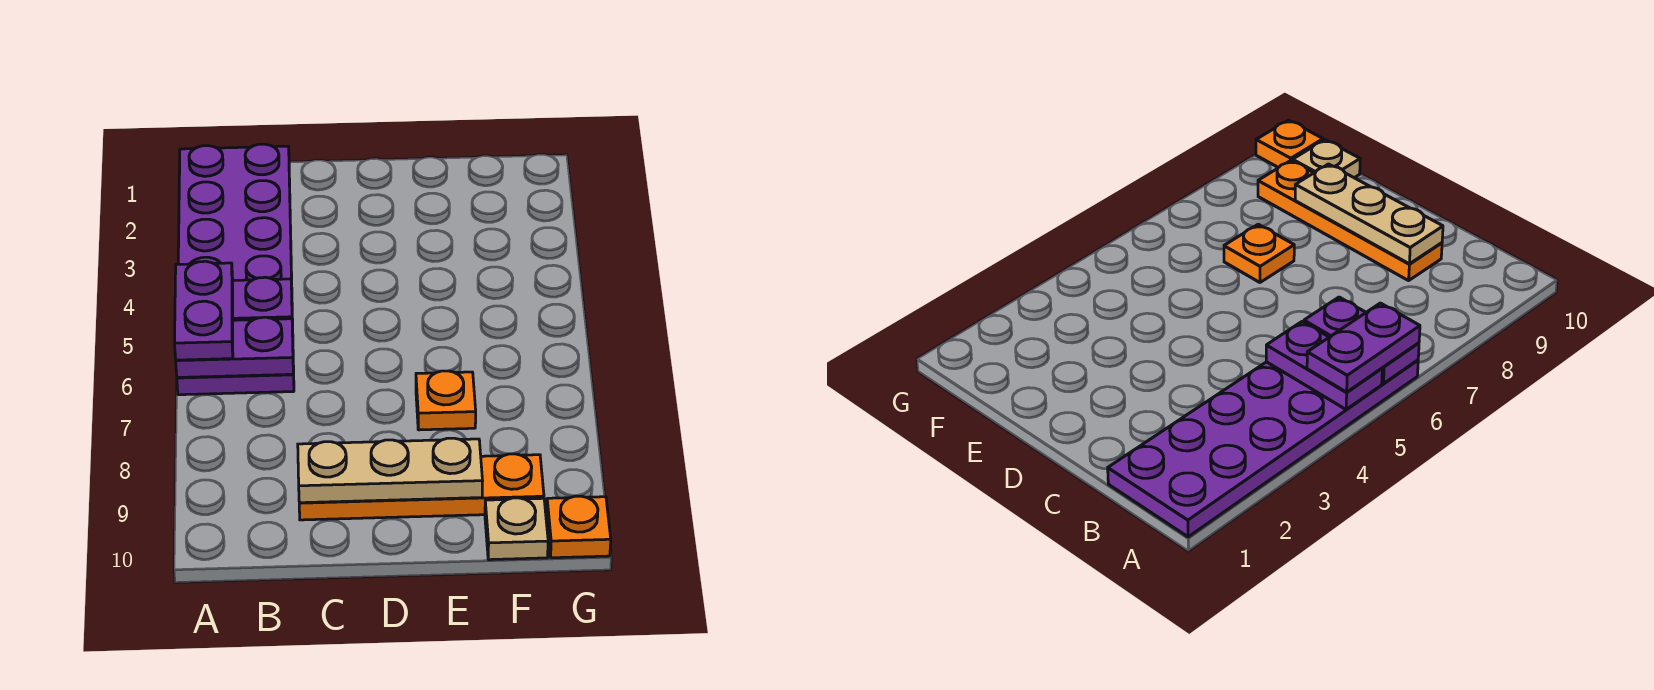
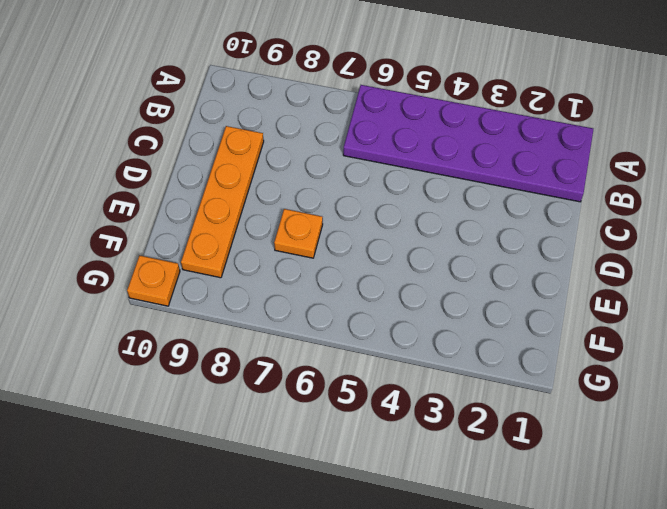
none -> tan plate F10 level 1
none -> purple plate A5:B5 level 2

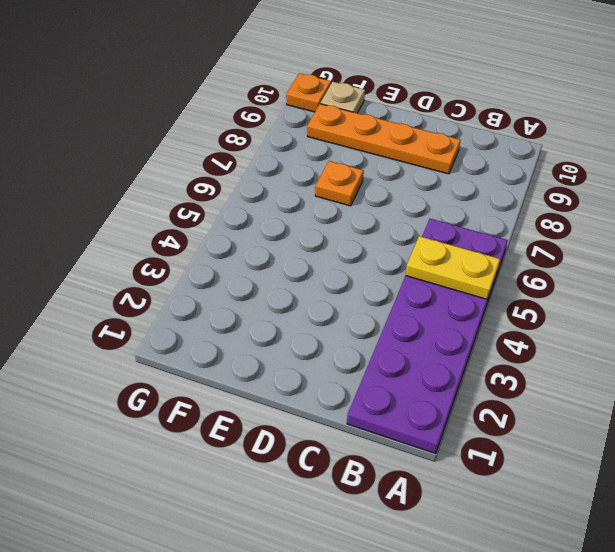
yellow plate A5:B5 level 2 -> purple plate A5:B5 level 2
none -> purple plate A6:B6 level 2
none -> tan plate C9:E9 level 2

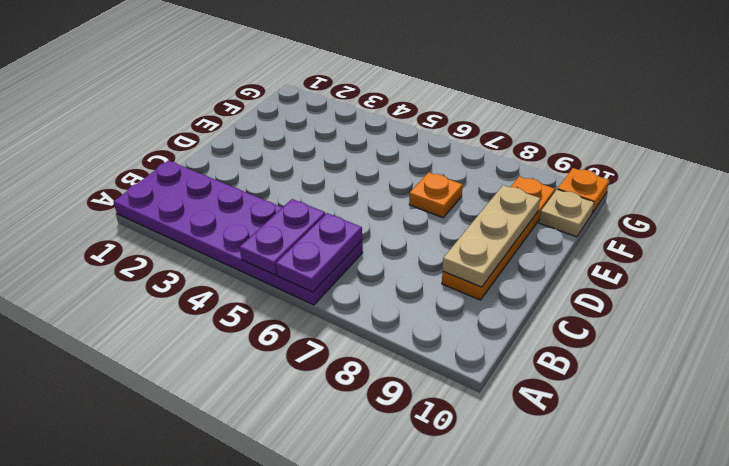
none -> purple plate A5:A6 level 3

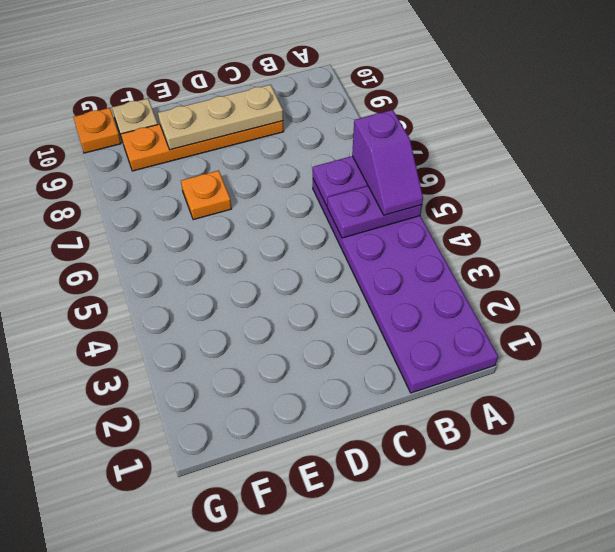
purple slope A5:A6 level 3 top 6 -> purple plate A5:A6 level 3

